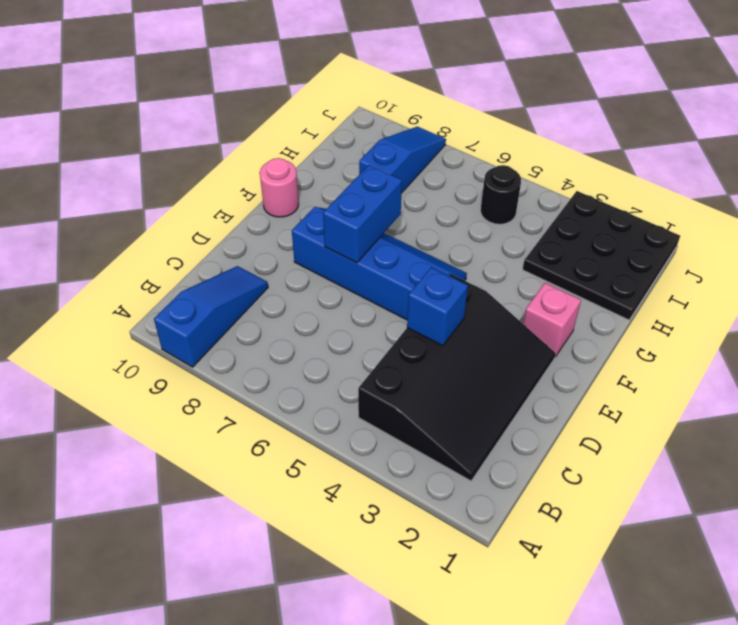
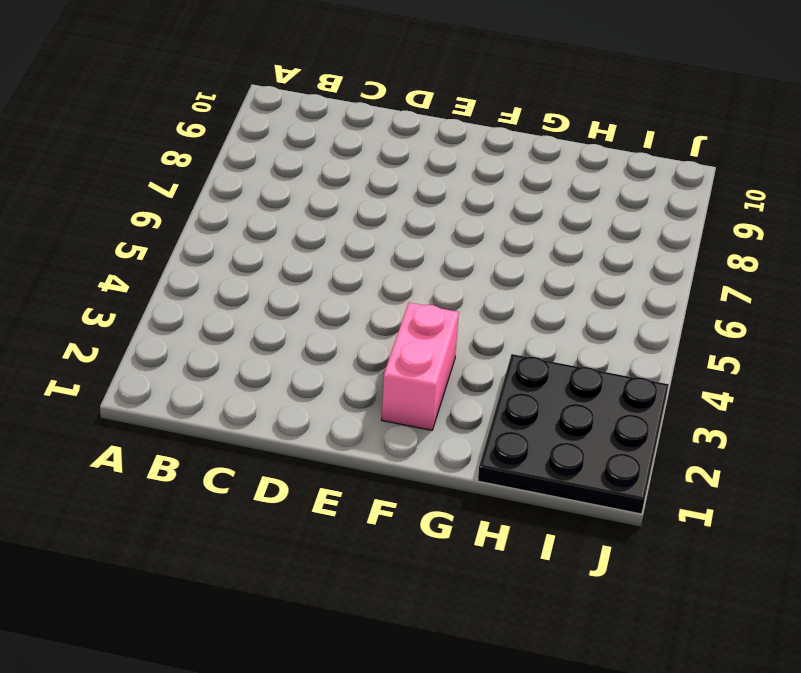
pink brick F2:F3 level 1 -> pink brick F2 level 1
none -> blue slope A9:C9 level 1 top A
none -> black slope B2:E4 level 1 top 4

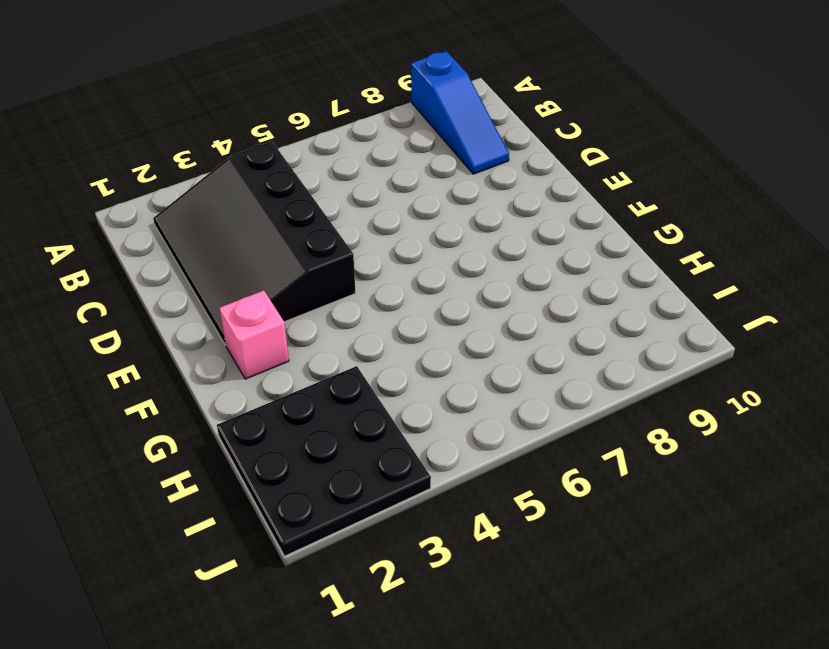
none -> blue slope E5:F8 level 1 top E
none -> pink round brick F10 level 1

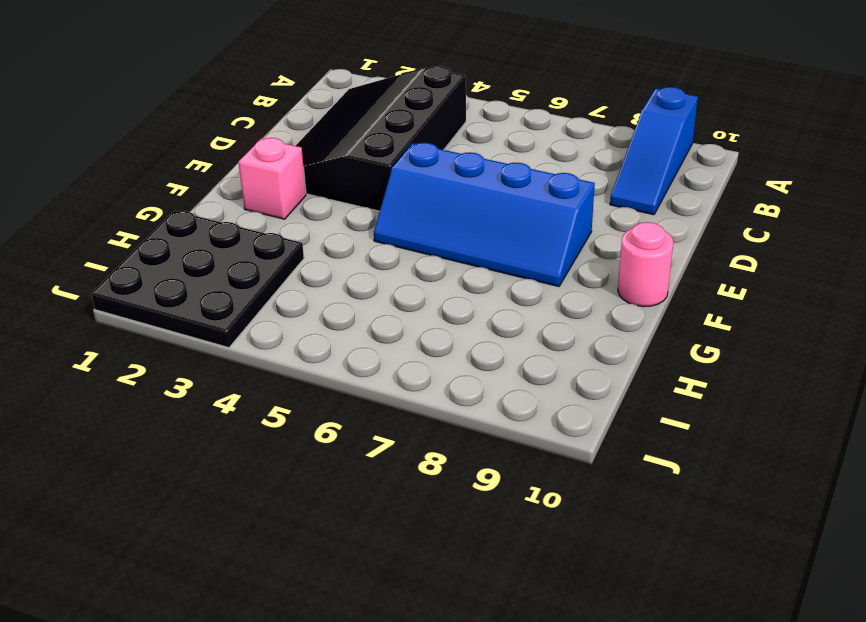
none -> blue slope H8:J8 level 1 top H
none -> black round brick I5 level 1

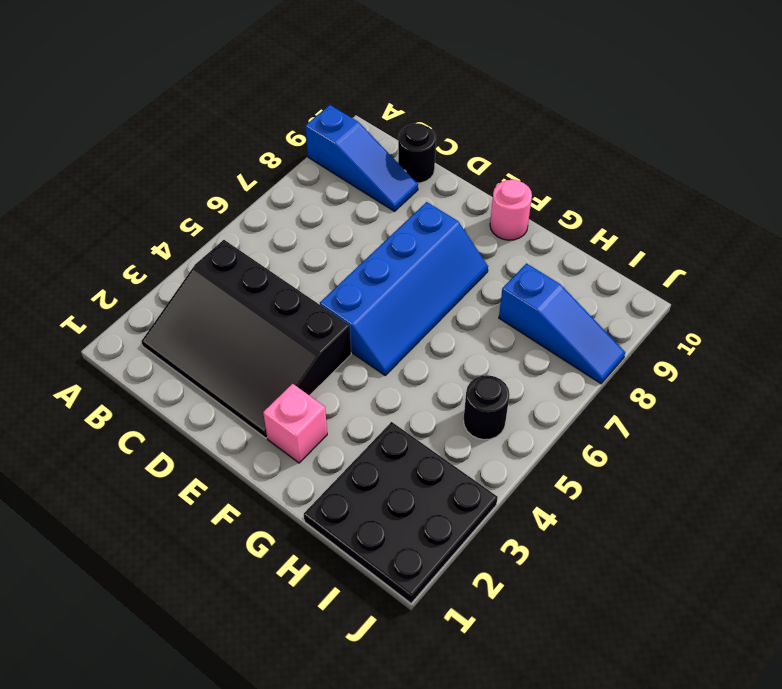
black round brick C10 level 1 -> none
none -> blue brick D4 level 2
none -> blue brick E7:F7 level 2

